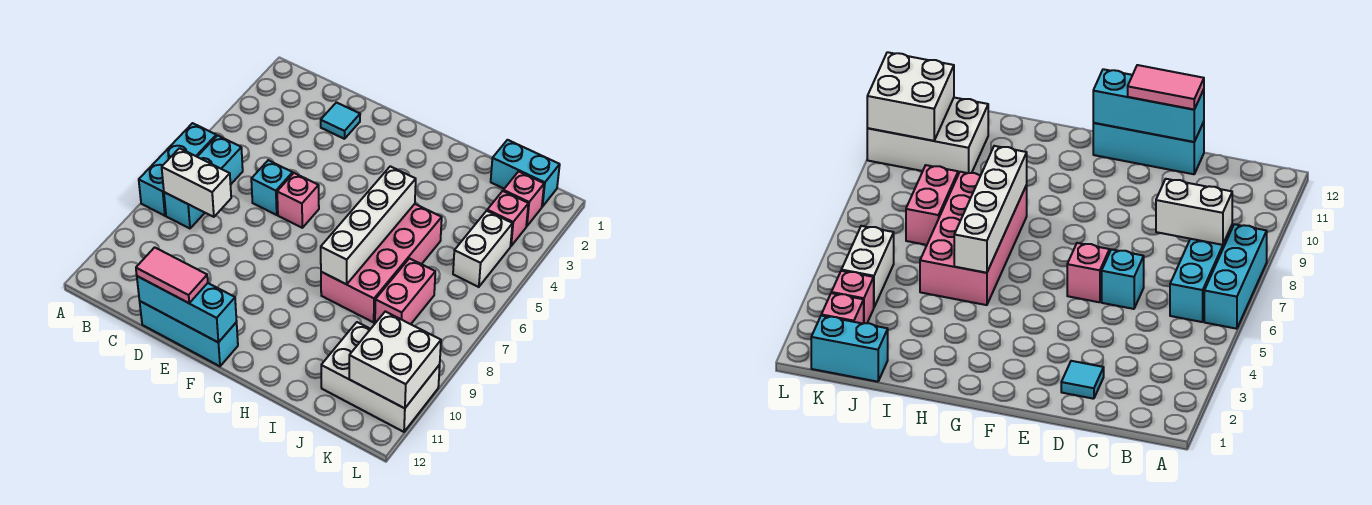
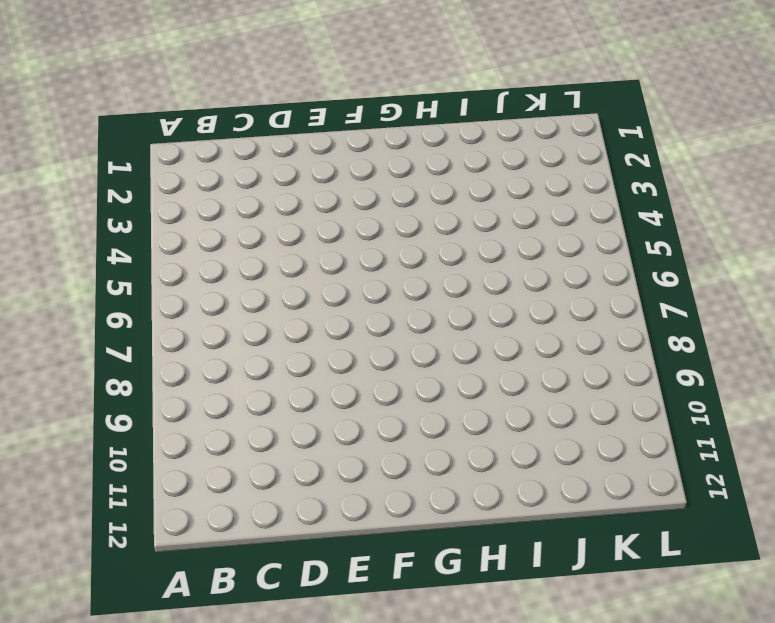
none -> cyan brick A6:A8 level 1
none -> cyan brick B6:B8 level 1
none -> cyan tile D2 level 1

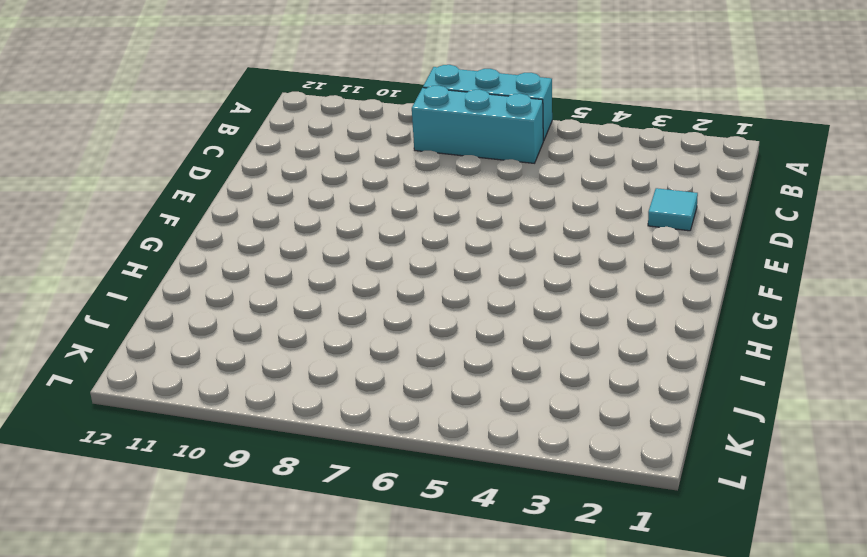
none -> cyan brick D6 level 1
none -> cyan brick D12:F12 level 1
none -> pink brick E6 level 1

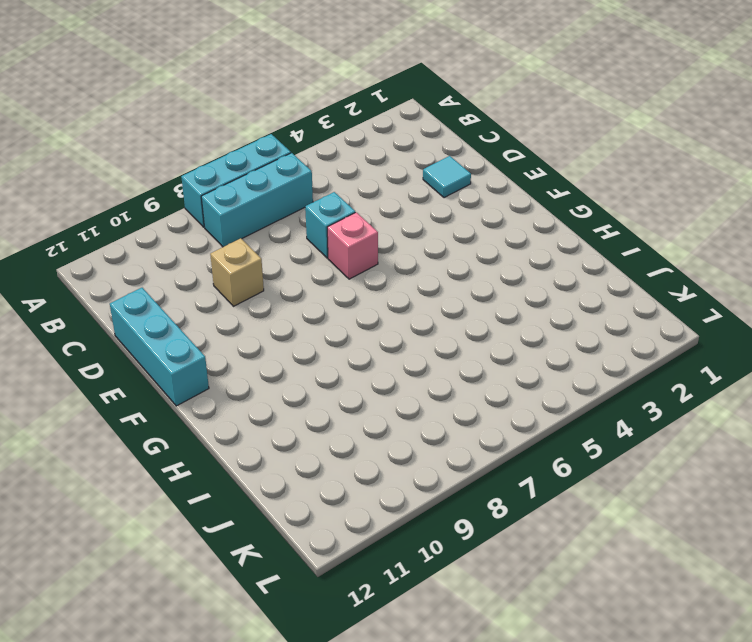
tan brick D9 level 1 -> none
none -> pink brick H5:I8 level 1
none -> cyan brick J1:K1 level 1
none -> pink brick J7:J8 level 1

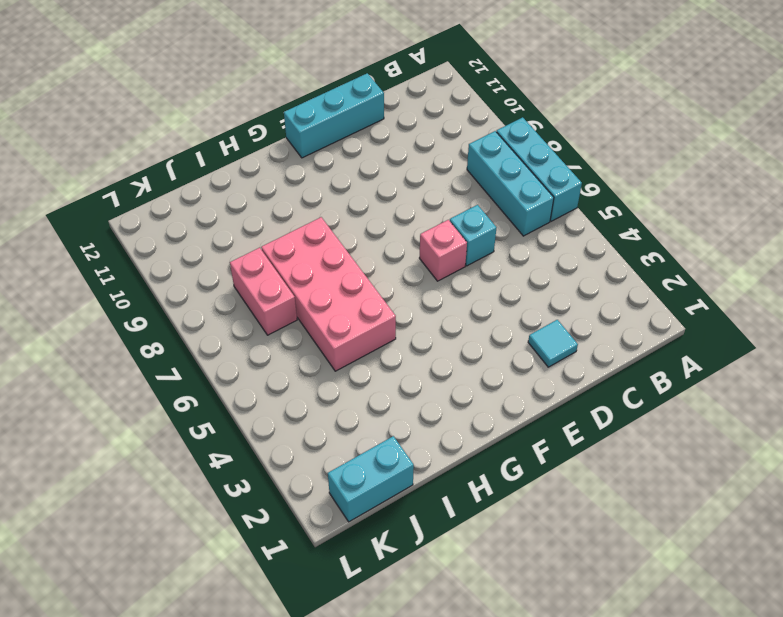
none -> white brick J10:L11 level 1
none -> pink brick K2 level 1
none -> pink brick K3 level 1

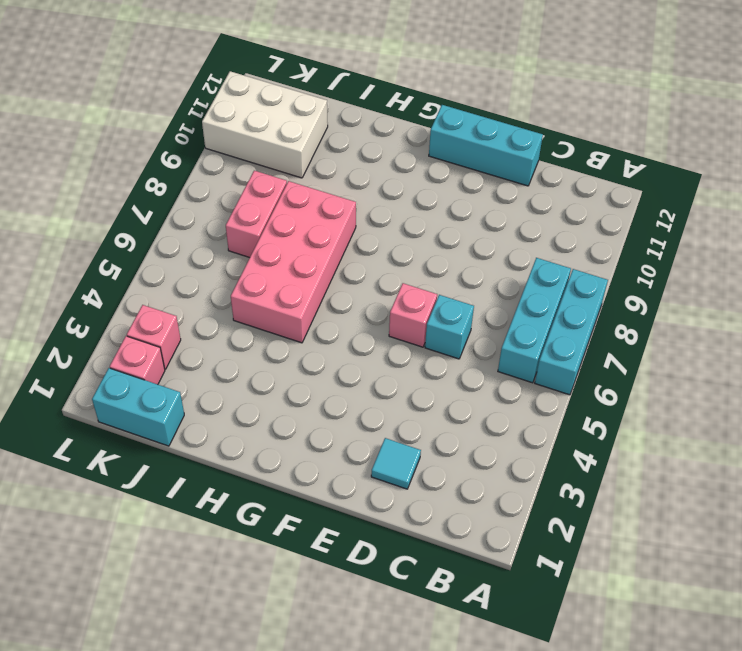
none -> white brick K4:K5 level 1
none -> white brick B8:C8 level 2
none -> cyan brick D12:F12 level 2

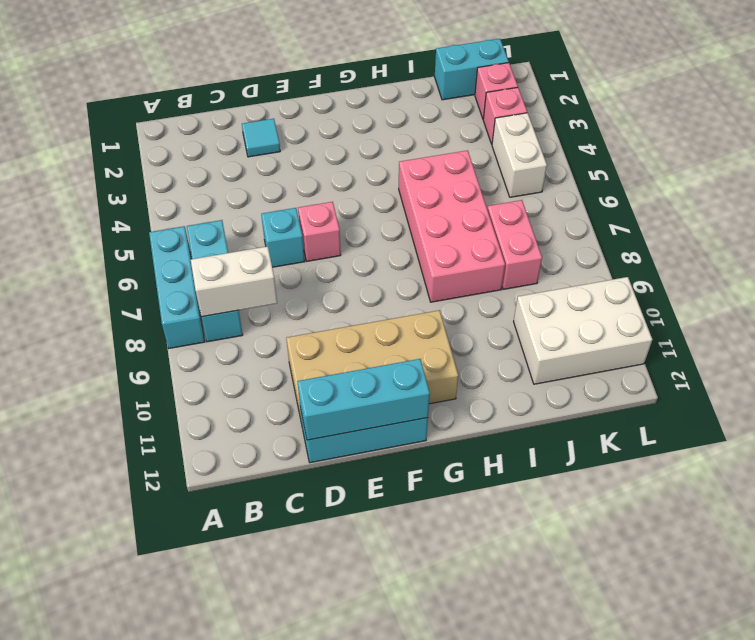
tan brick D10:G11 level 1 -> none
none -> white brick H5:H8 level 2
none -> white brick K10:L11 level 2
none -> pink tile D12:E12 level 3

